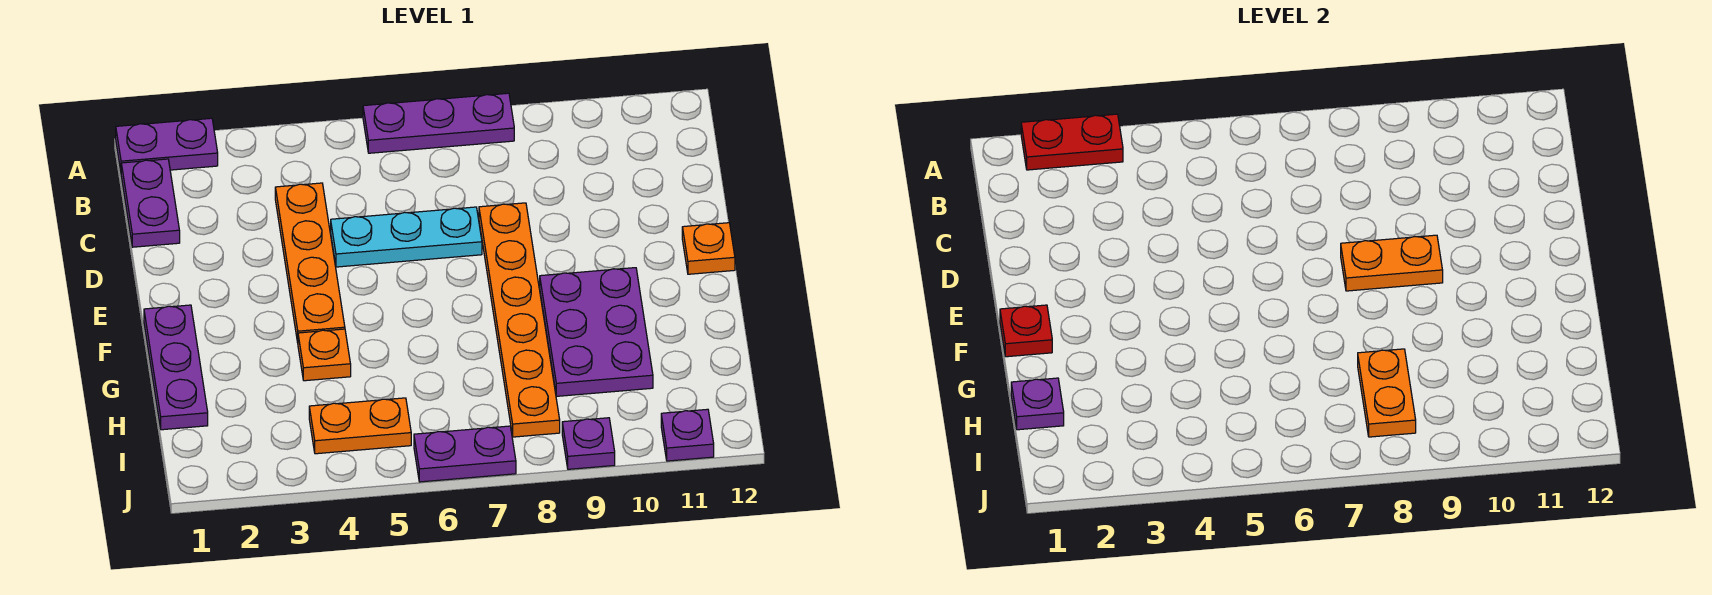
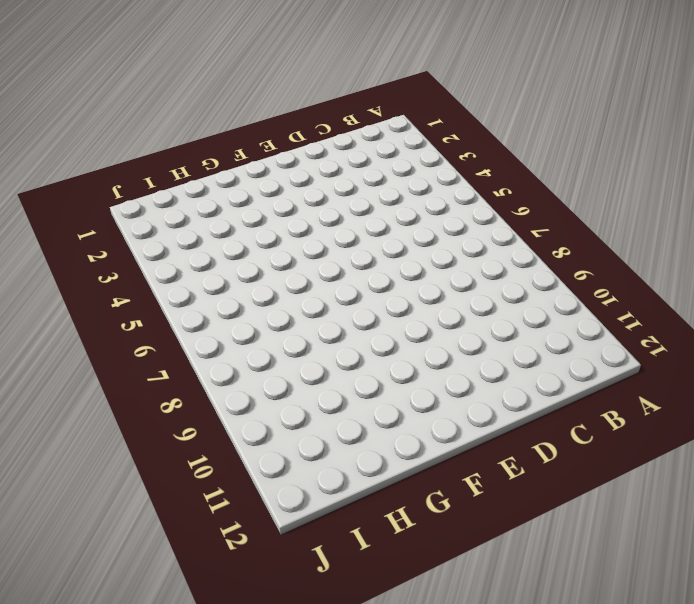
none -> purple plate A1:A2 level 1
none -> purple plate A6:A8 level 1
none -> purple plate B1:C1 level 1

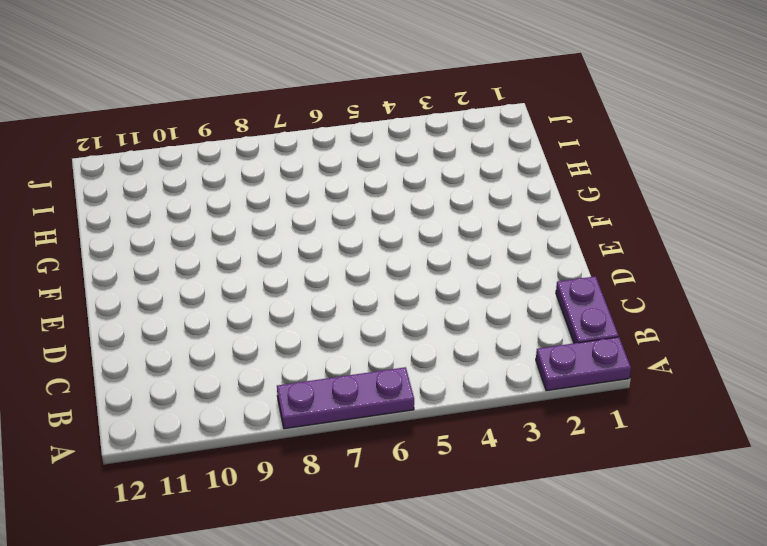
none -> orange plate C4:F4 level 1
none -> cyan plate D5:D7 level 1
none -> orange plate D8:I8 level 1

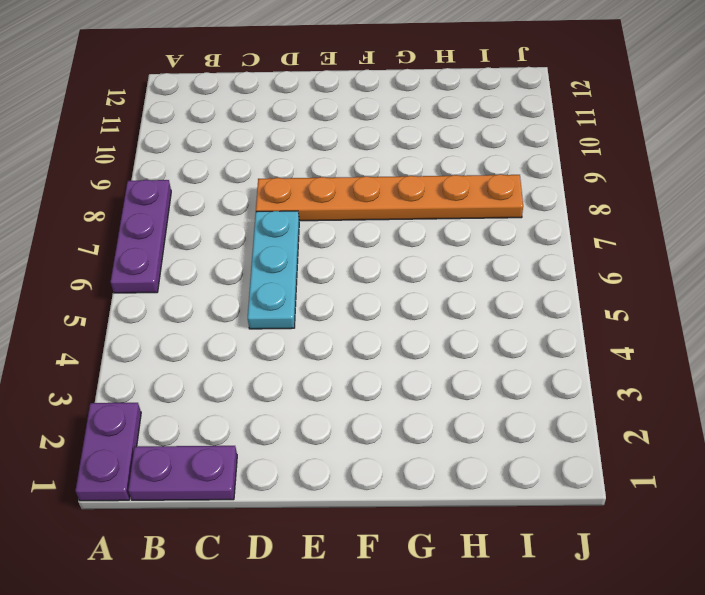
none -> orange plate C4:F4 level 1
none -> orange plate E12 level 1
none -> purple plate F1:H1 level 1

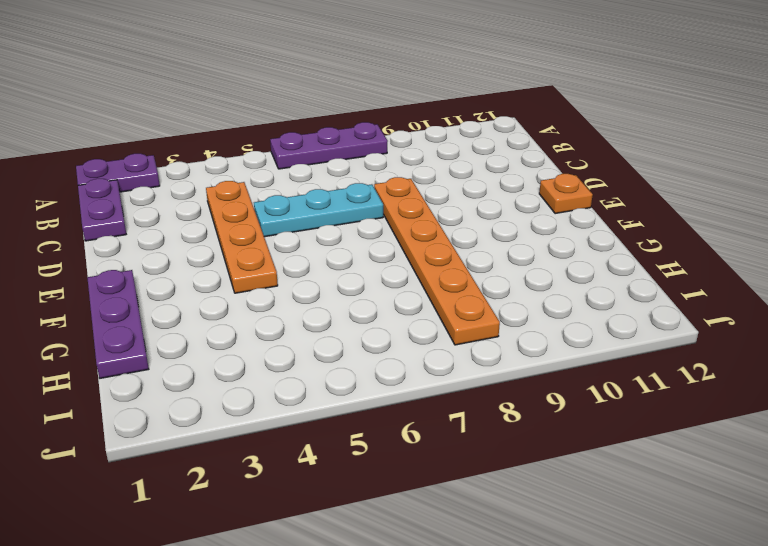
none -> purple plate F9:H10 level 1
none -> orange plate G4 level 1
none -> orange plate I4:I5 level 1

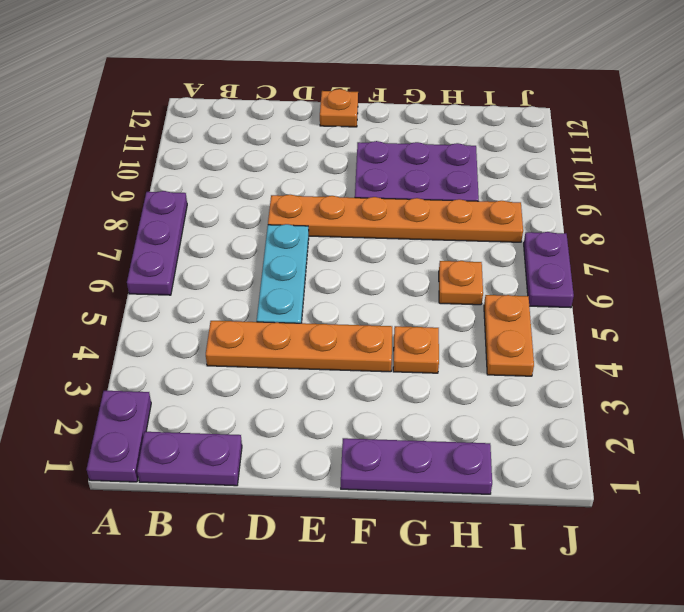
orange plate H6 level 1 -> none
none -> purple plate J9 level 1
none -> purple plate J11 level 1
none -> red plate A2:A3 level 2

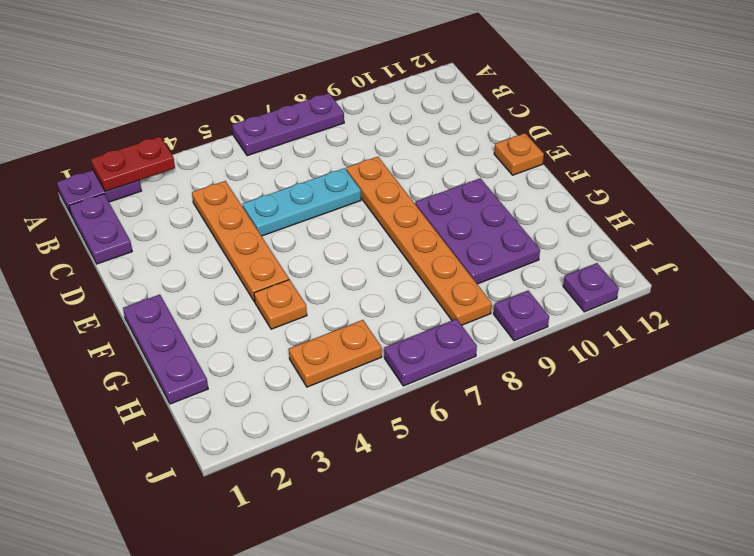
none -> orange plate E8:E9 level 2
none -> red plate F1 level 2
none -> purple plate H1 level 2

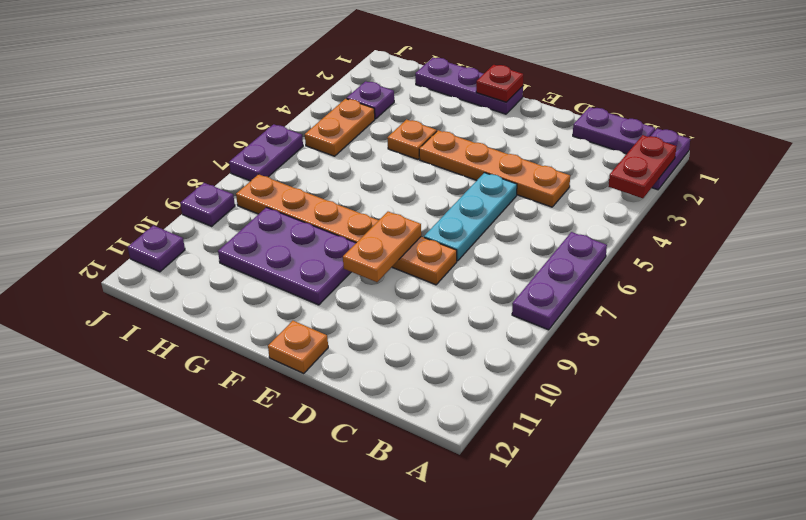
purple plate I3 level 1 -> purple plate H1 level 2
none -> orange plate H8:I8 level 2

